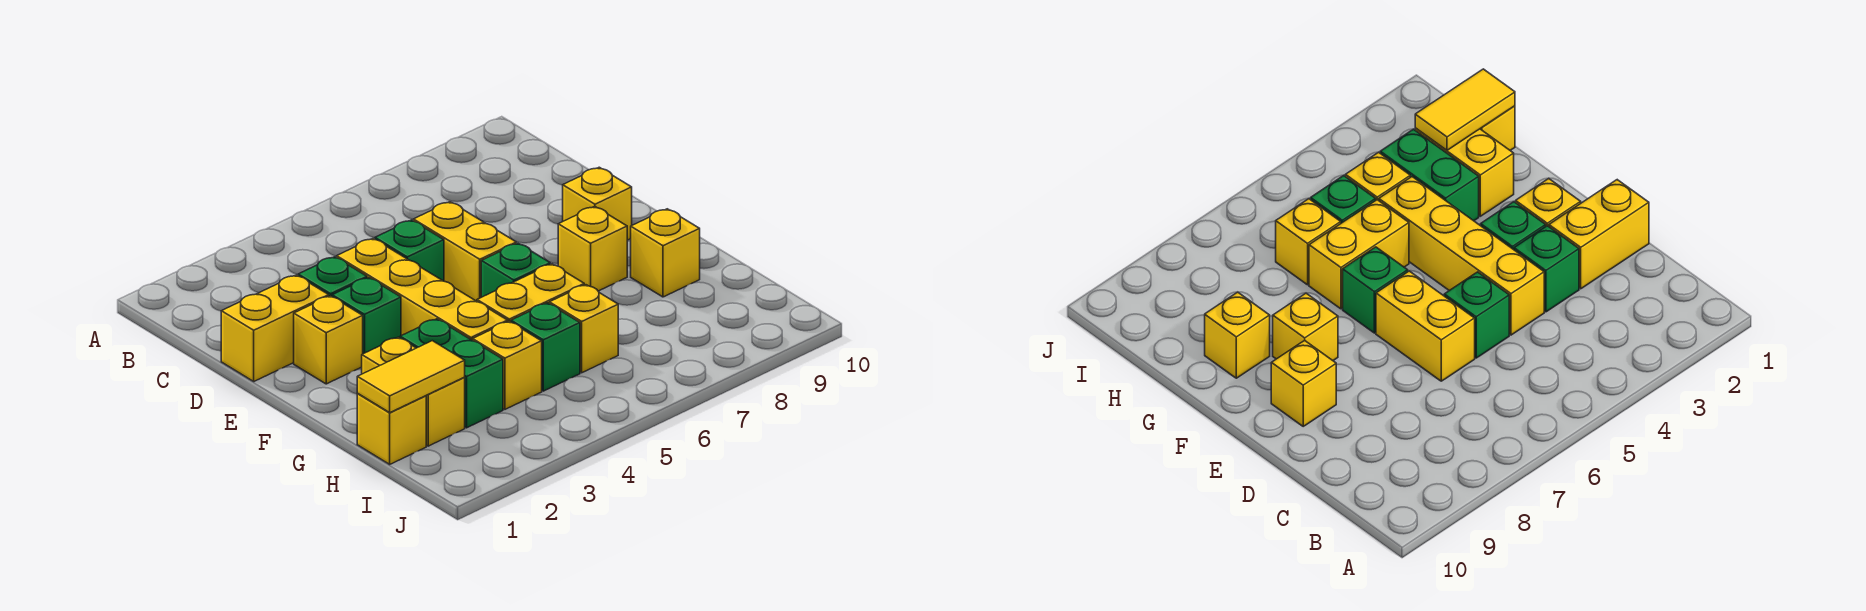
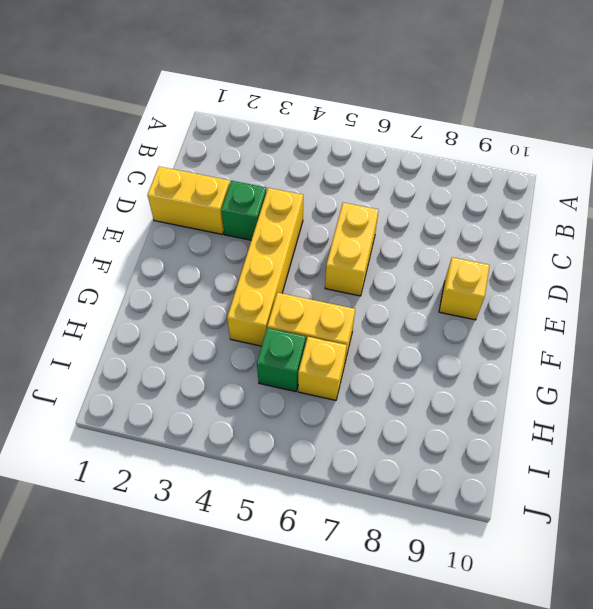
none -> green brick D5 level 1
none -> yellow brick E2 level 1
none -> green brick E3 level 1

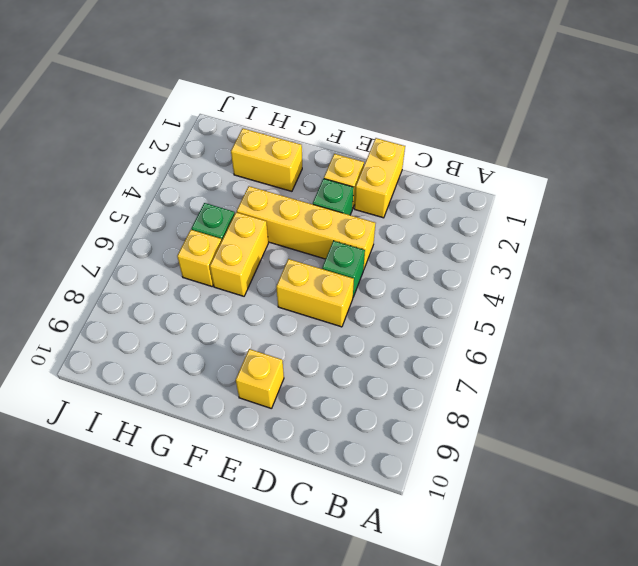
none -> green brick D3 level 1
none -> green brick F6 level 1
none -> yellow brick F8 level 1

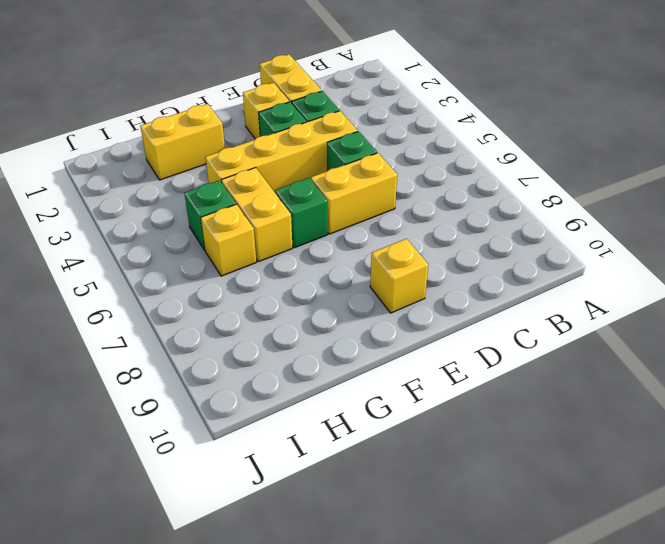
none -> yellow brick F8 level 1
none -> green brick G3:H3 level 1
none -> yellow brick G9 level 1

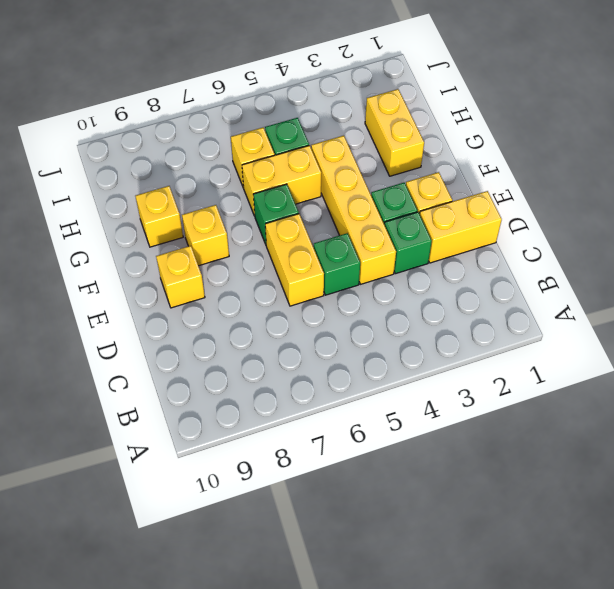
none -> green brick G3:H3 level 1
none -> yellow brick H1 level 1
none -> yellow brick H4 level 1

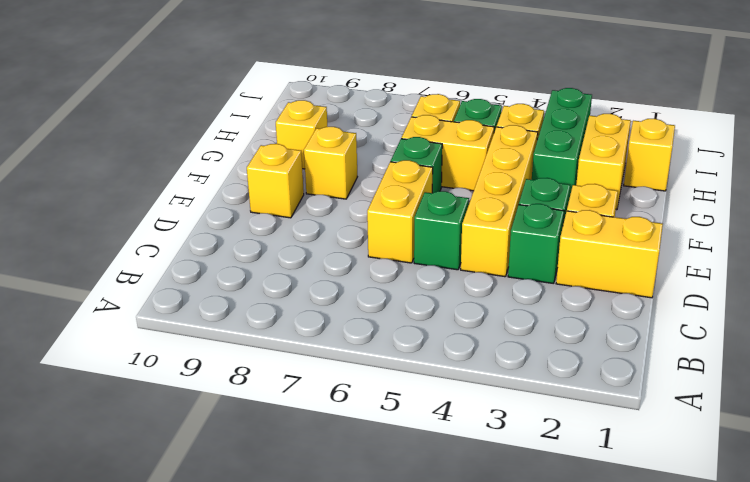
green brick G3:I3 level 1 -> green brick G3:H3 level 1
none -> yellow tile H1:H2 level 2

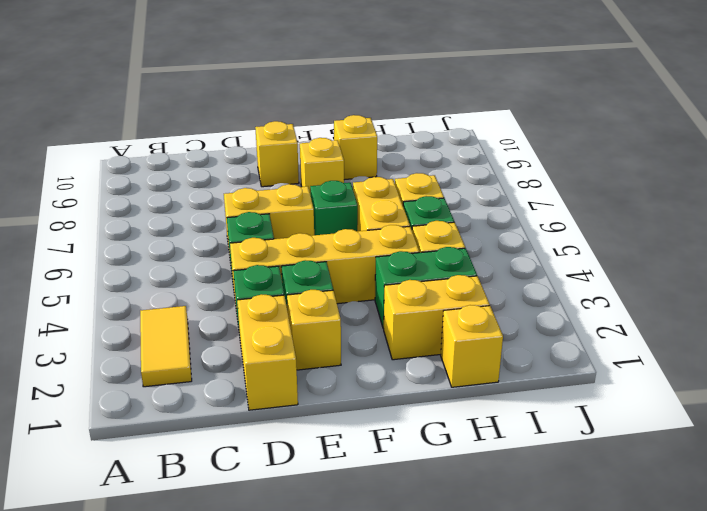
yellow tile B2:B3 level 1 -> yellow tile H1:H2 level 2

